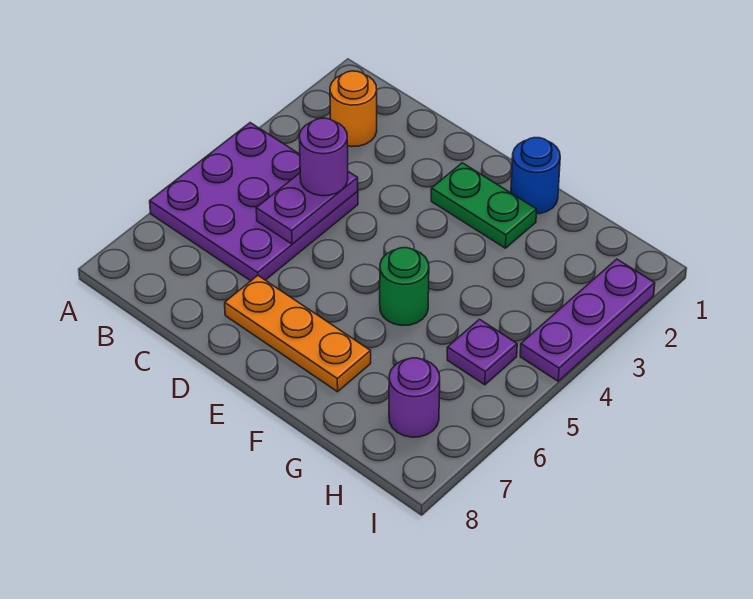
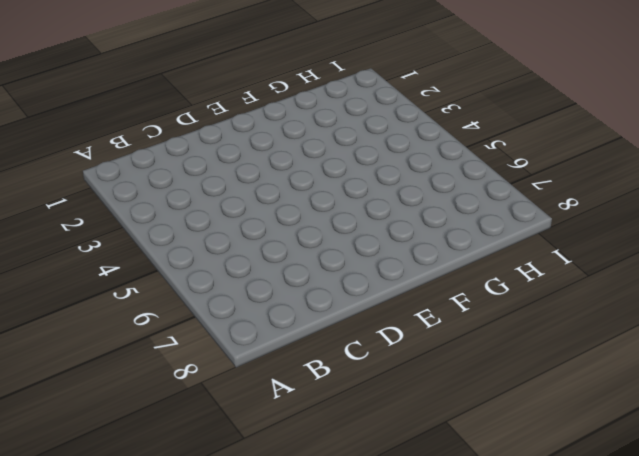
none -> purple plate A4:C6 level 1
none -> orange round brick B2 level 1

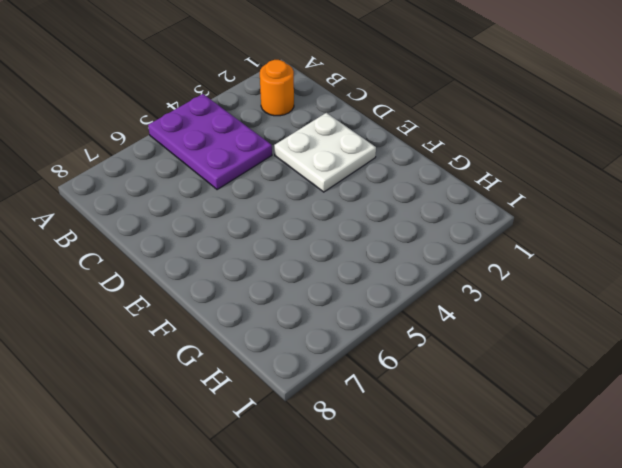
purple plate A4:C5 level 1 -> purple plate A4:C6 level 1
white plate D2:E3 level 1 -> green plate E2:F2 level 1
none -> orange plate D7:F7 level 1
none -> blue round brick F1 level 1

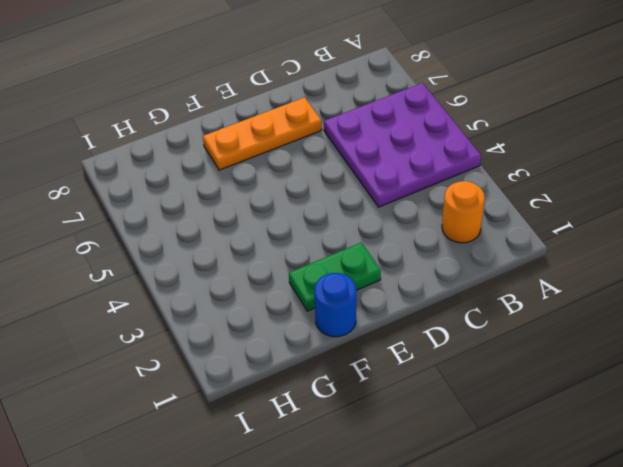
none -> green round brick F5 level 1
none -> purple plate H5 level 1

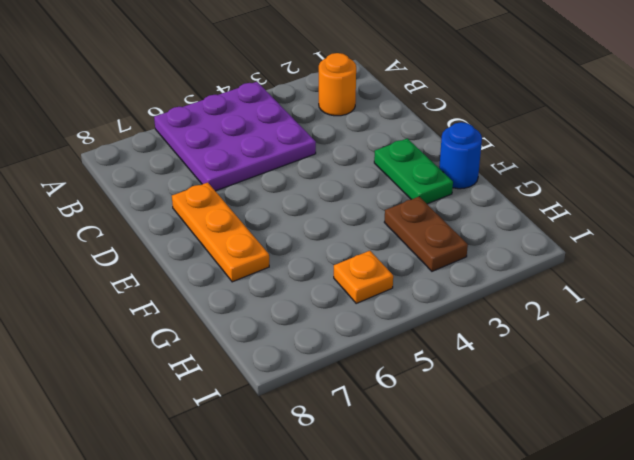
brown plate G3:H3 level 1 -> none
orange plate H5 level 1 -> purple plate H5 level 1
none -> green round brick F5 level 1
none -> purple round brick H7 level 1

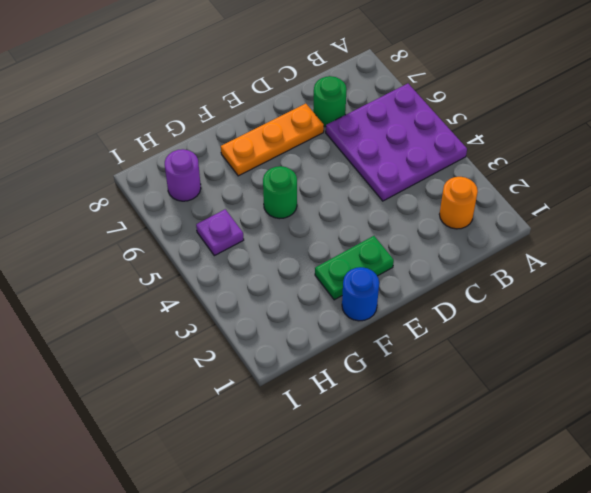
green round brick C7 level 1 -> none
none -> purple plate I2:I4 level 1
none -> purple plate C4:C5 level 2

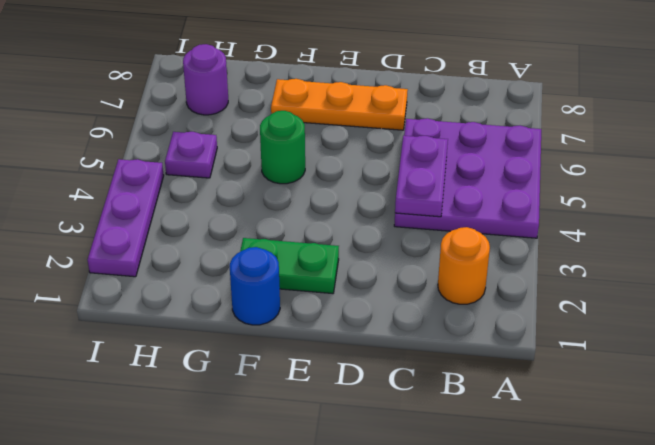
none -> purple round brick C4 level 3

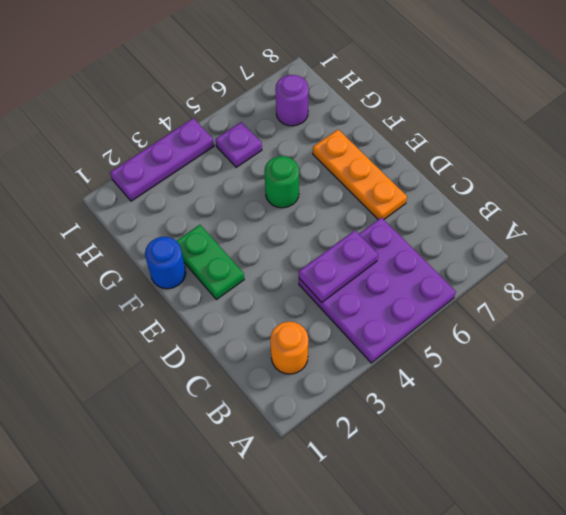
none -> purple round brick C4 level 3

